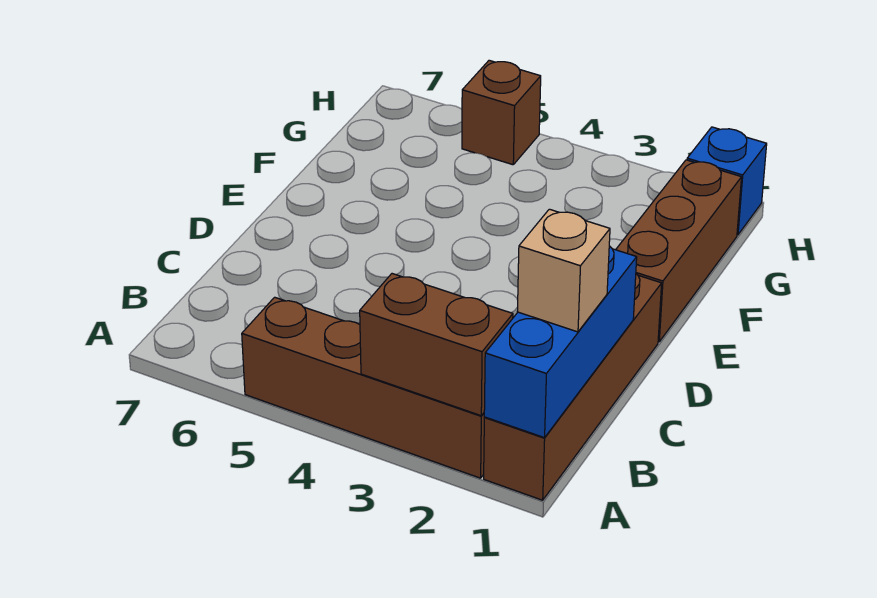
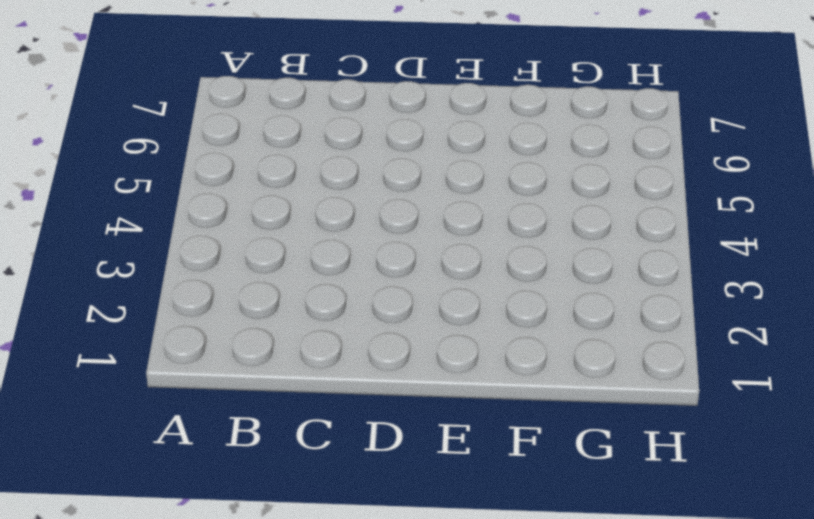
none -> brown brick A1:D1 level 1
none -> brown brick A2:A5 level 1

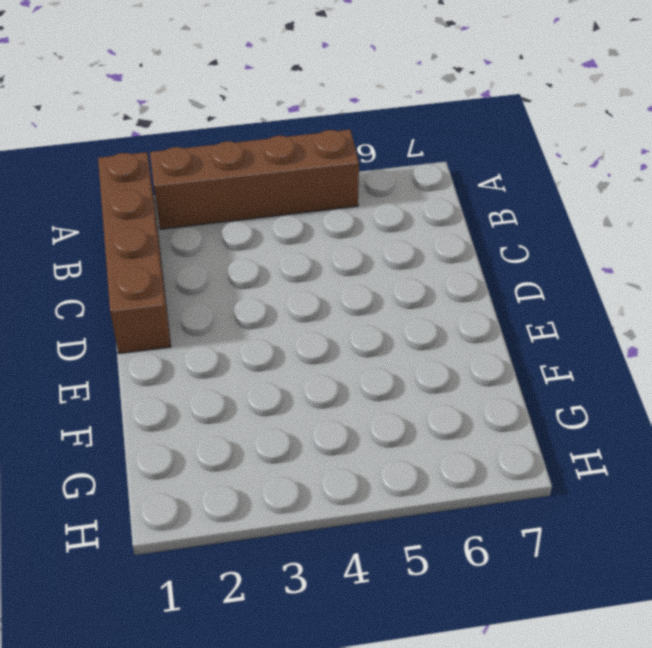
none -> brown brick E1:G1 level 1
none -> blue brick H1 level 1

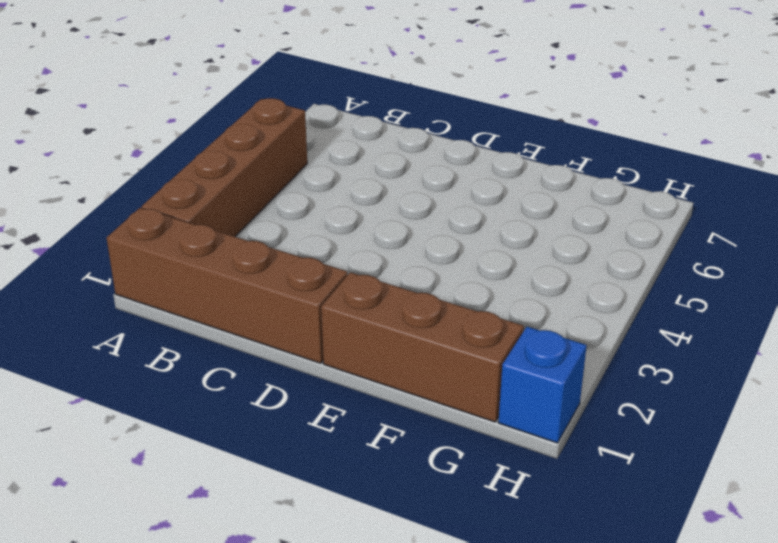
none -> brown brick H5 level 1
none -> blue brick A1:C1 level 2

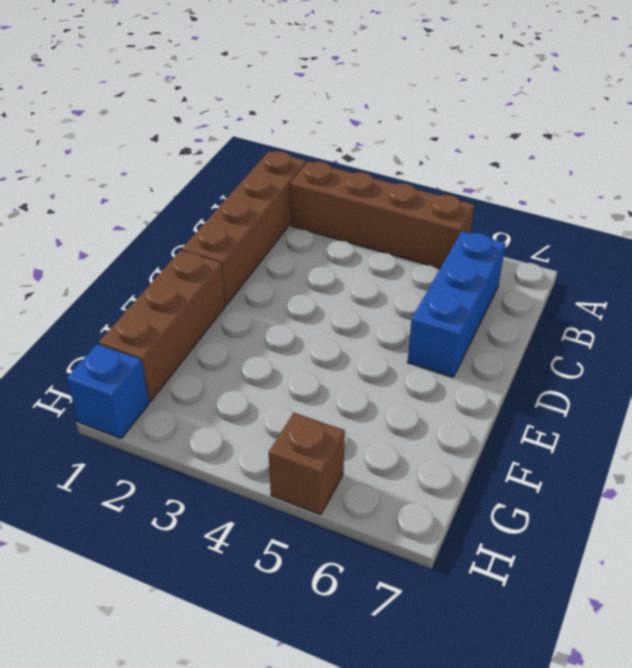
blue brick B6:D6 level 1 -> blue brick A1:C1 level 2
none -> brown brick A2:A3 level 2
none -> tan brick B1 level 3

